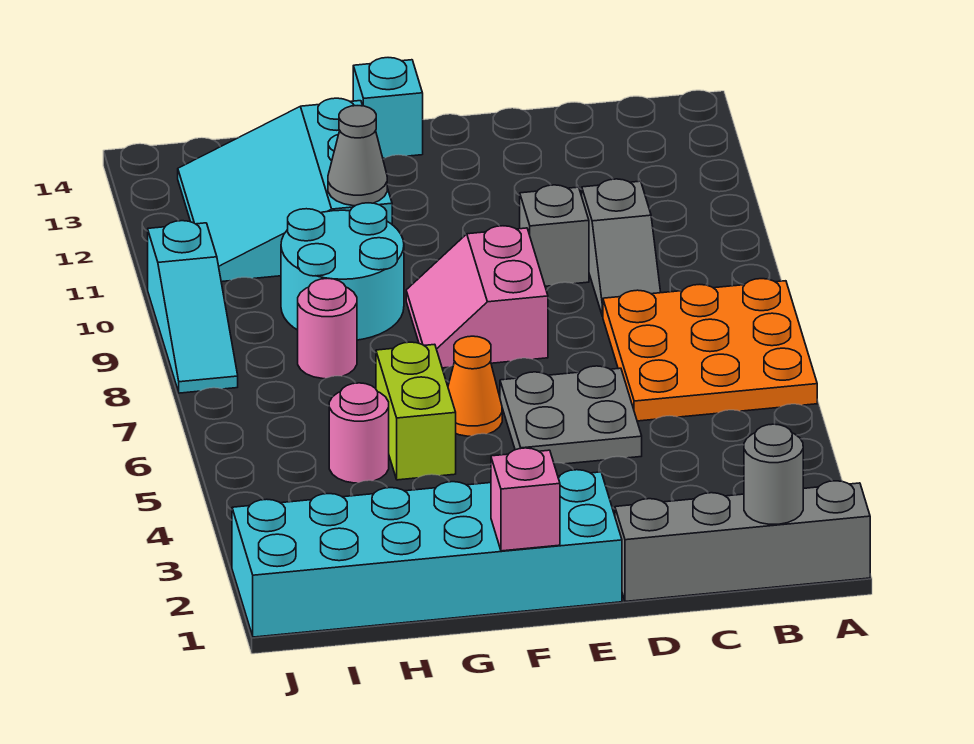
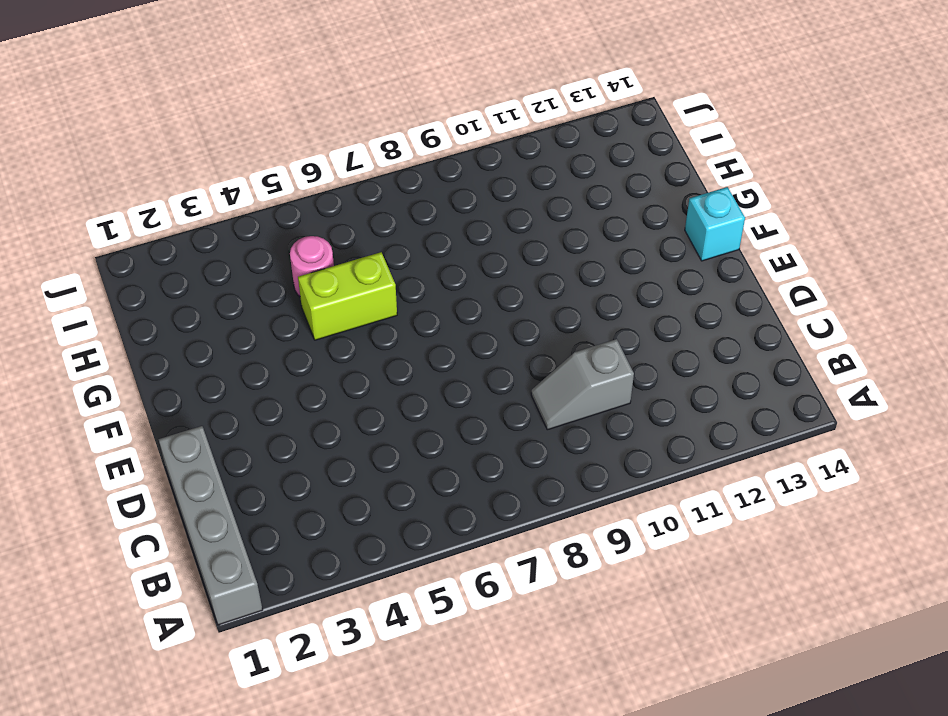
none -> orange plate A6:C8 level 1
none -> grey plate D5:E6 level 1
none -> grey brick D10 level 1

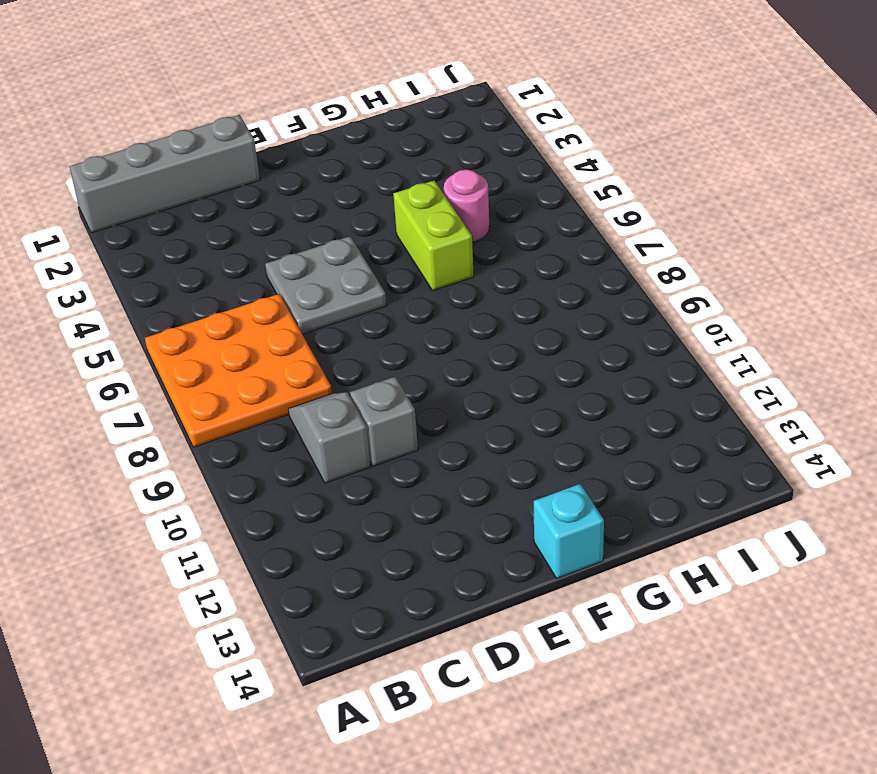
none -> cyan brick E1:J2 level 1
none -> pink slope E8:F9 level 1 top E
none -> orange cone F6 level 1

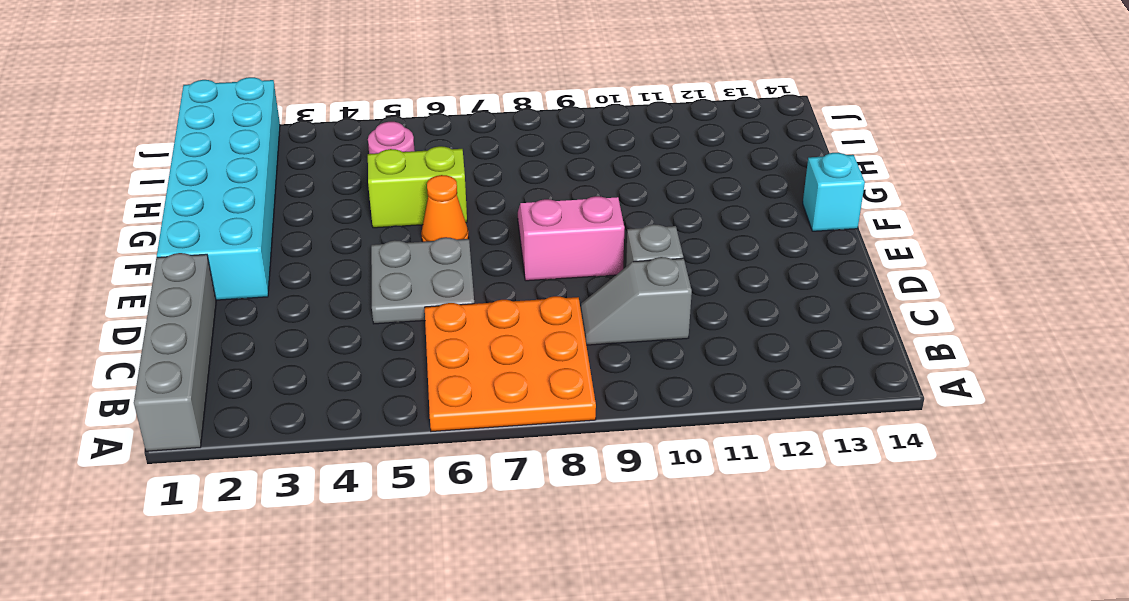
none -> cyan round brick G9:H10 level 1
none -> cyan slope G11:I13 level 1 top G
none -> pink round brick H8 level 1

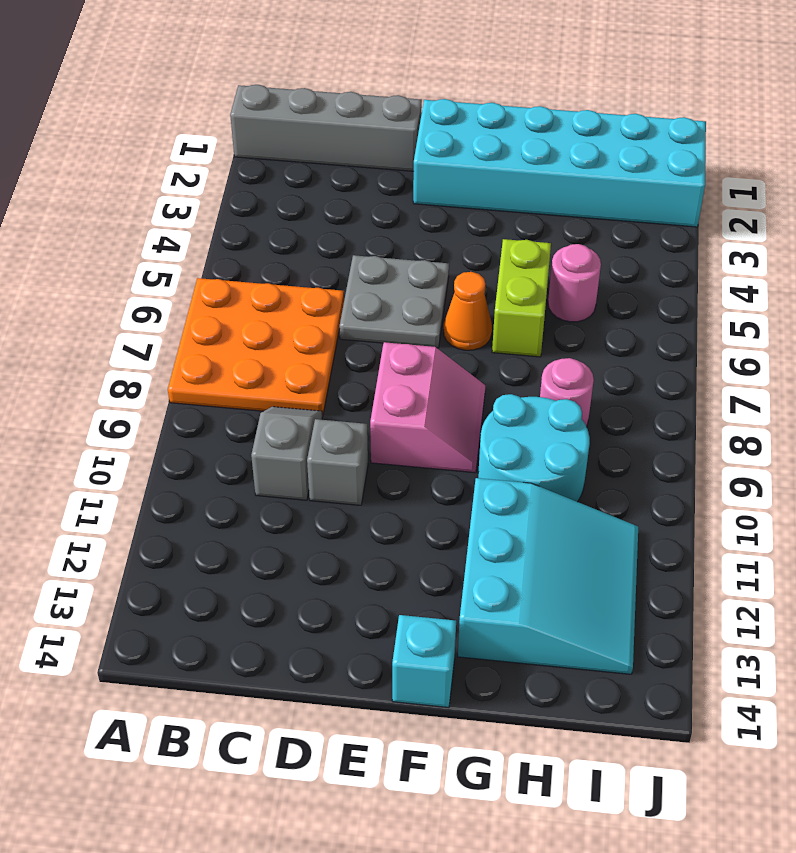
none -> cyan slope J8:J10 level 1 top 10
none -> grey round brick B1 level 2
none -> pink brick F1 level 2

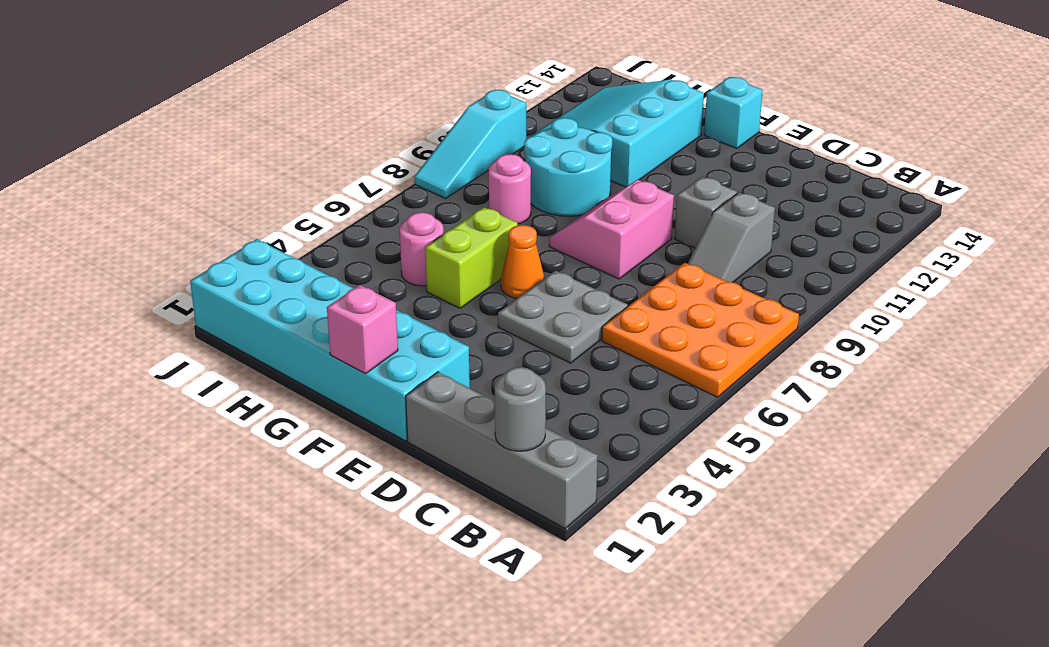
none -> grey cone G11 level 2

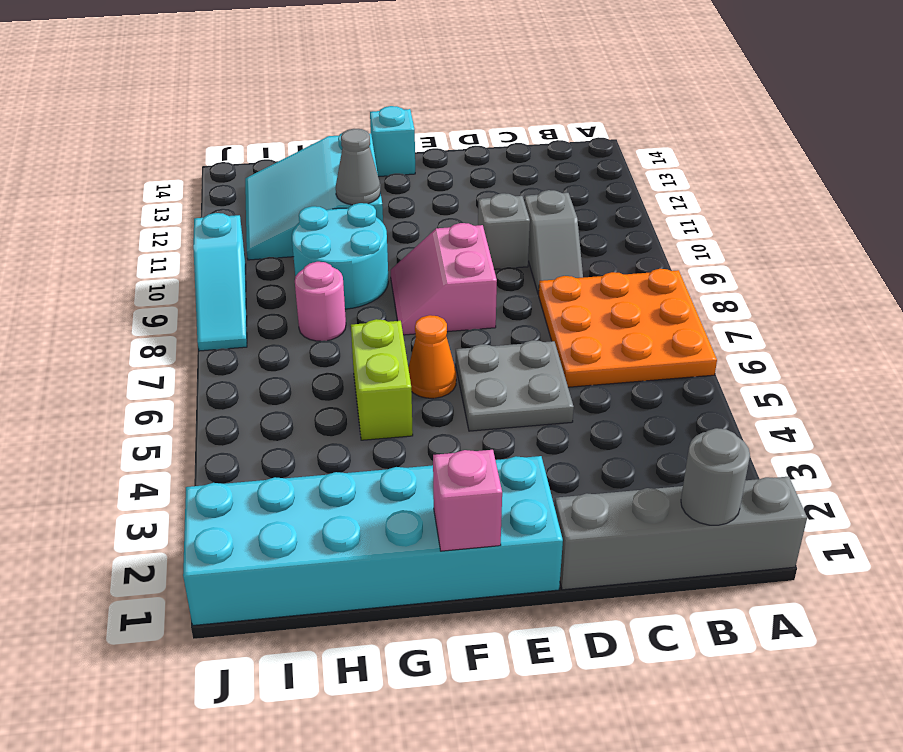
none -> pink round brick H5 level 1

